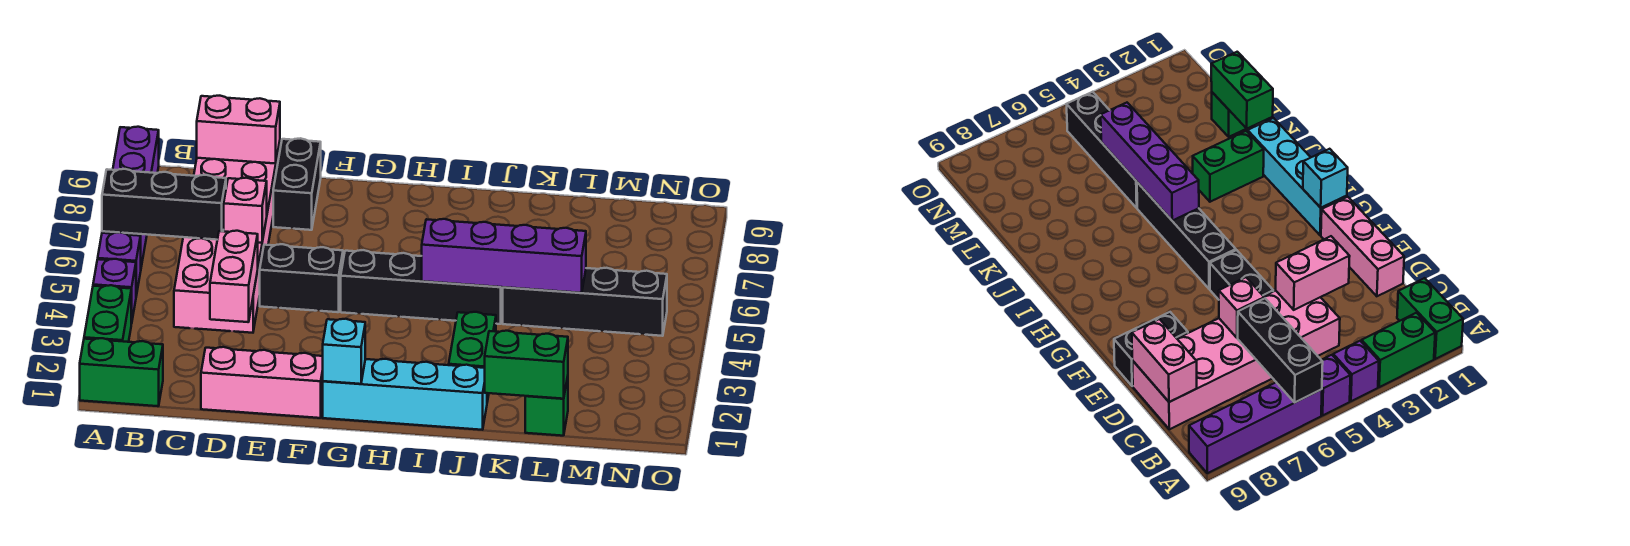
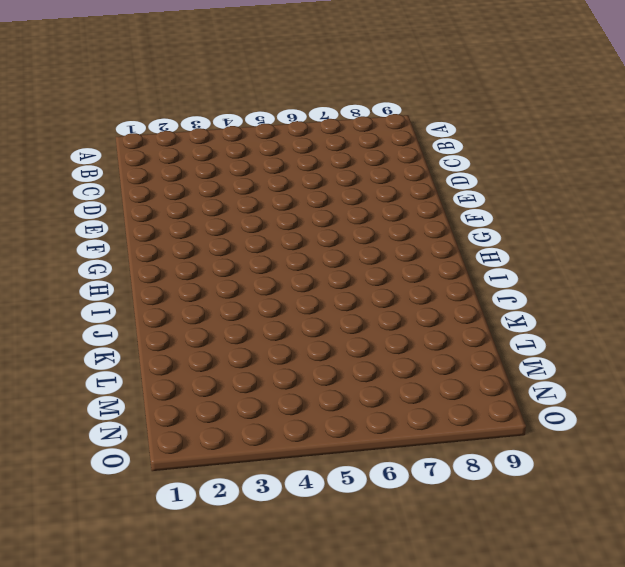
none -> green brick A1:B1 level 1
none -> green brick A2:A3 level 1
none -> purple brick A4 level 1

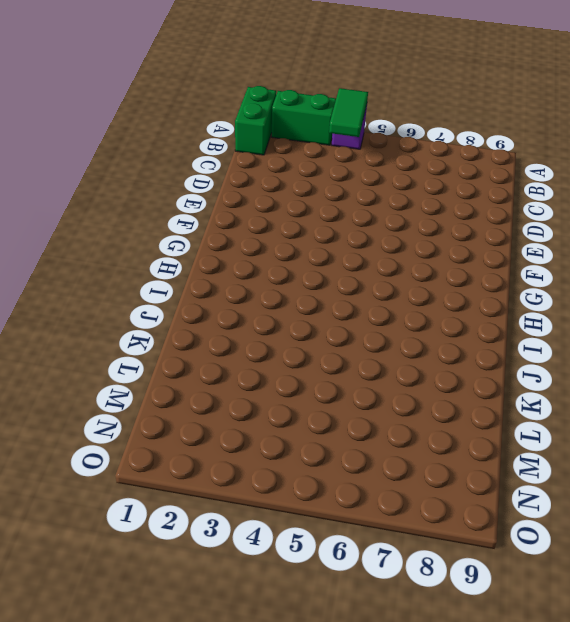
green tile A4:B4 level 2 -> none
none -> purple brick A5 level 1
none -> purple brick A6:A9 level 1
none -> pink brick C4:D9 level 1

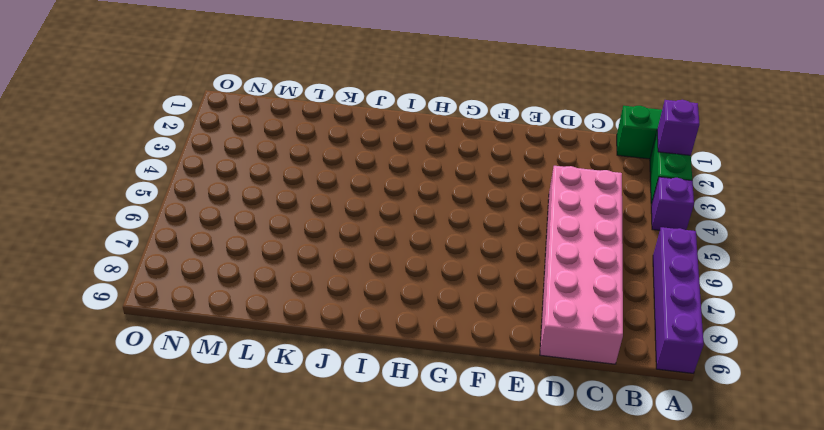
purple brick A2 level 2 -> purple brick A5 level 1
none -> pink brick D1:F1 level 1
none -> black brick E5:F5 level 1
none -> black brick E8:E9 level 1

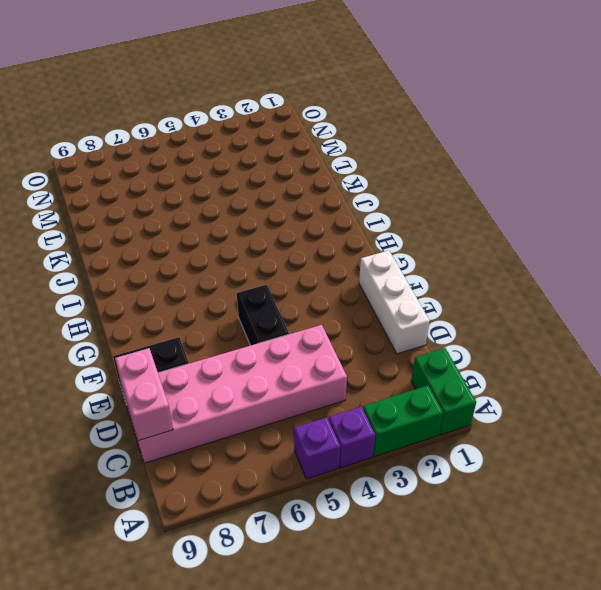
white brick D1:F1 level 1 -> pink brick D1:F1 level 1
none -> purple brick A6:A9 level 1
none -> cyan brick G1:J1 level 1
none -> black brick G5:J5 level 1

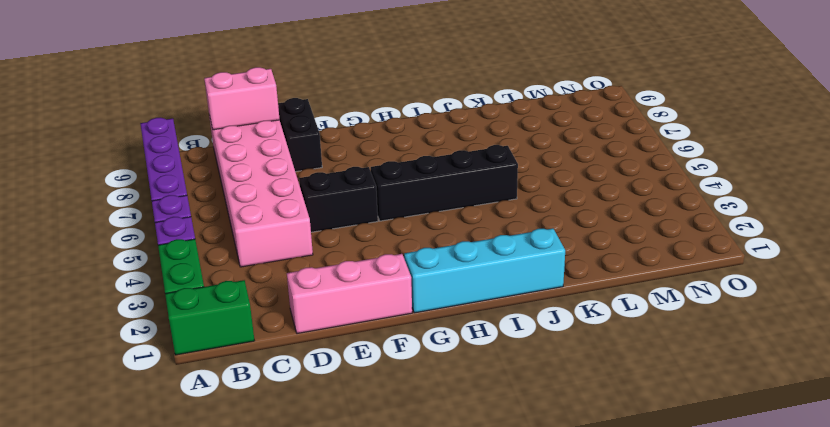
none -> green brick J2:J3 level 1
none -> black brick K5:N5 level 1
none -> green brick L1 level 1

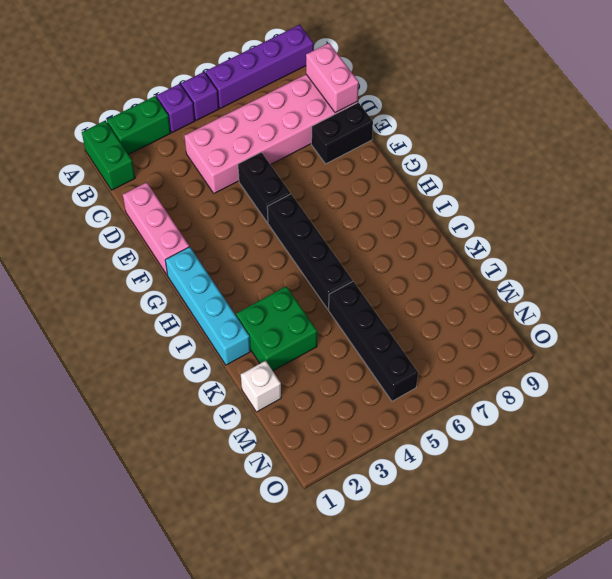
green brick J2:K3 level 1 -> green brick J2:J3 level 1
white brick L1 level 1 -> green brick L1 level 1
none -> black brick A6:C6 level 2
none -> pink brick D3:D4 level 2
none -> pink brick D6 level 2

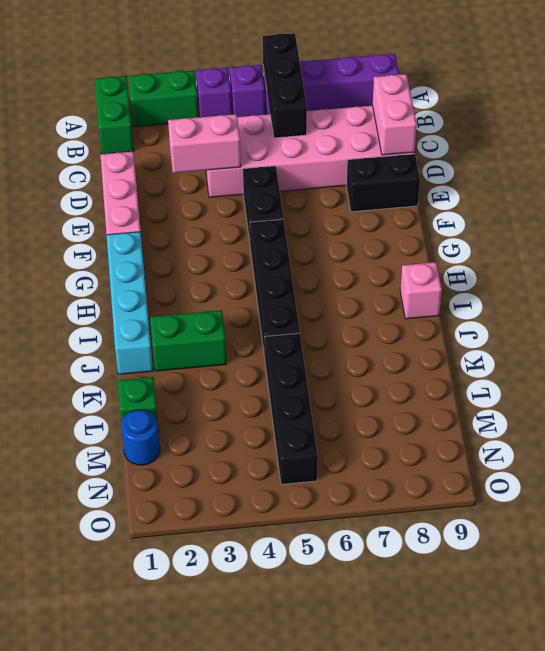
pink brick I9 level 1 -> pink brick D6 level 2
blue round brick M1 level 1 -> none
none -> cyan brick G1 level 2
none -> purple brick I5:L5 level 2
none -> green brick K1:L1 level 2

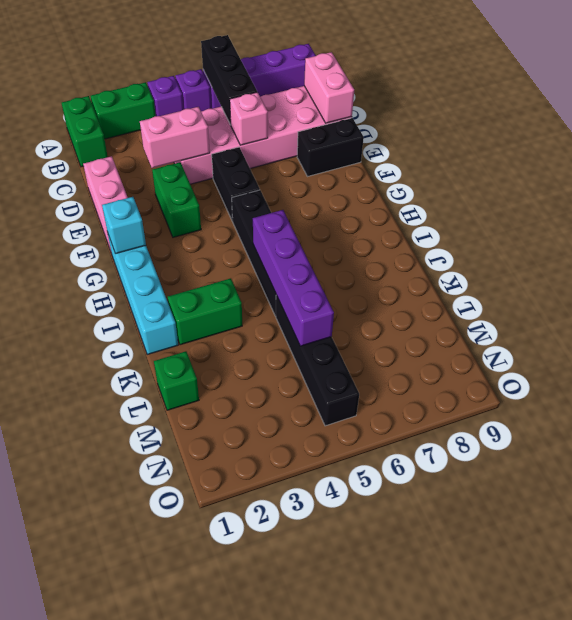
green brick E3:F3 level 1 -> green brick K1:L1 level 2

